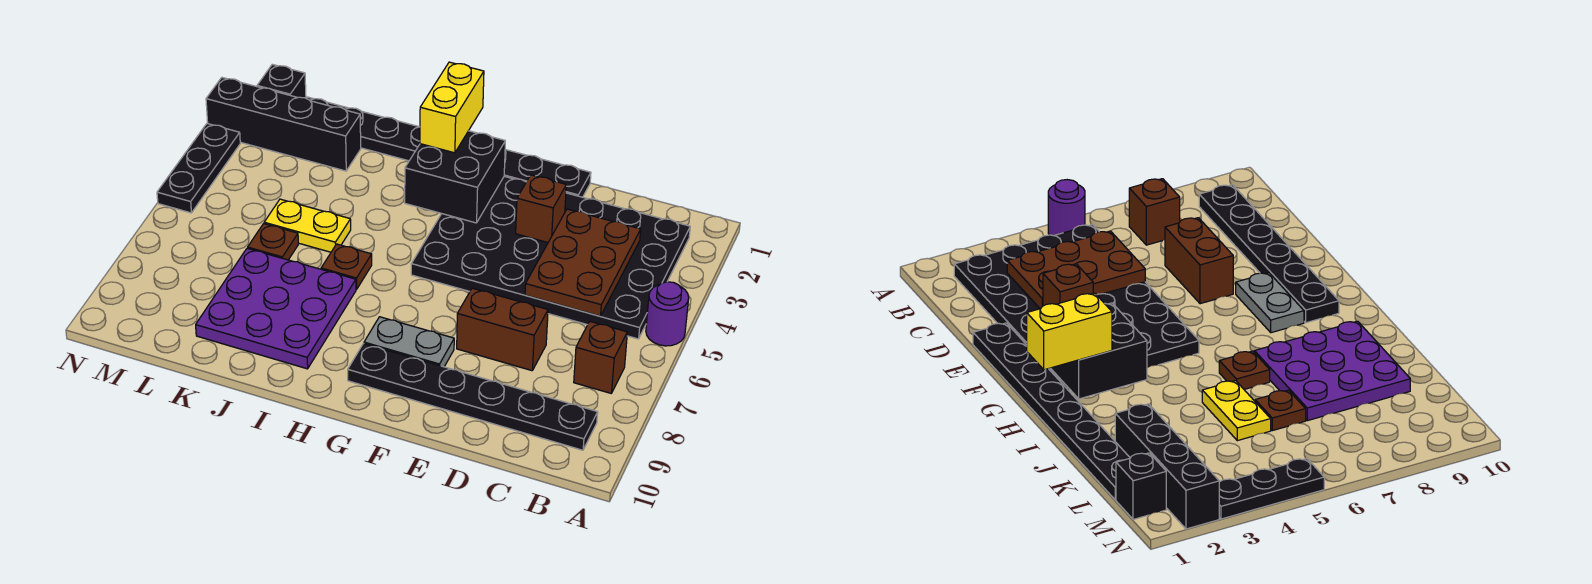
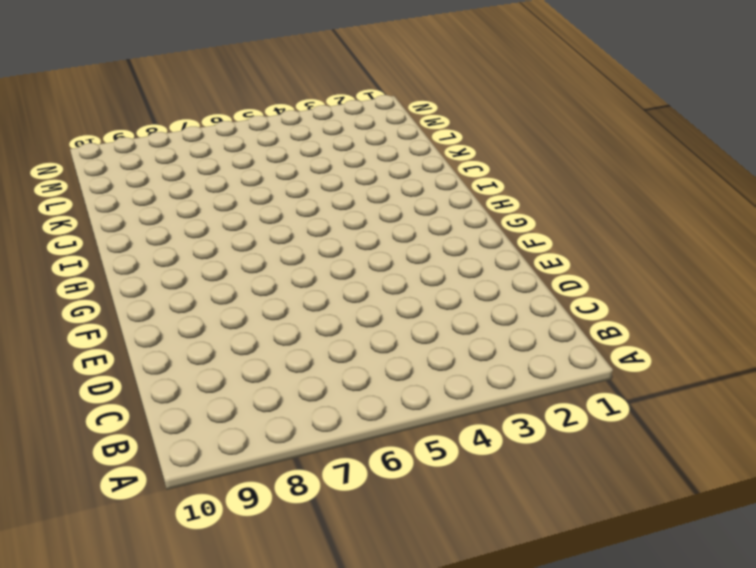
none -> purple round brick A5 level 1
none -> black plate B2:G5 level 1
none -> brown brick B7 level 1

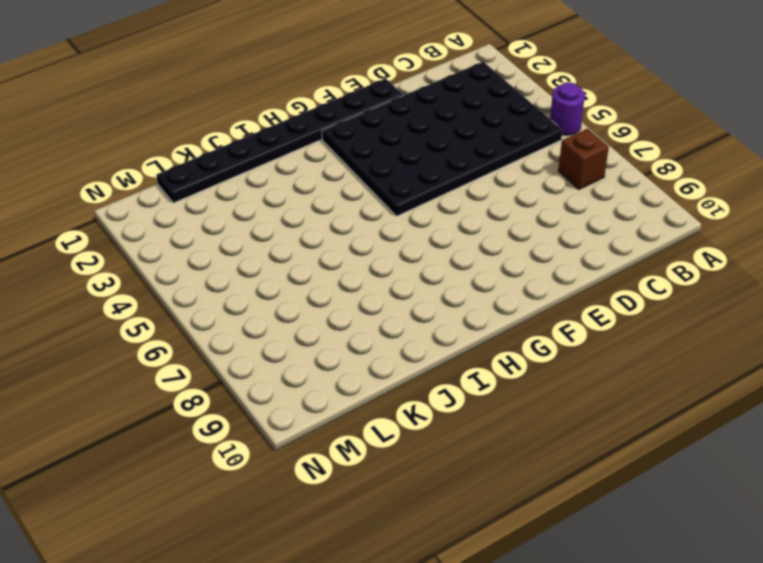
none -> black plate B9:G9 level 1
none -> brown brick D7:E7 level 1
none -> grey plate F8:G8 level 1

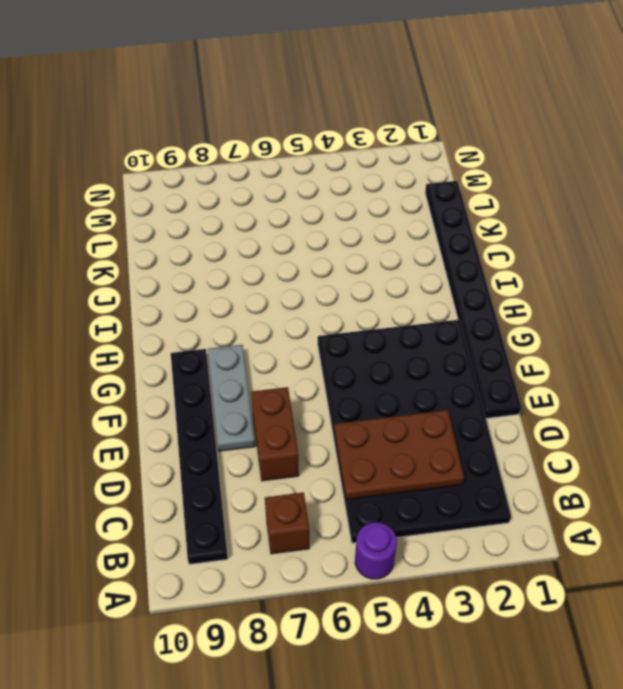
grey plate E8:G8 level 1 -> grey plate F8:G8 level 1
none -> brown plate I6 level 1
none -> purple plate I7:K9 level 1
none -> yellow plate J5:K5 level 1

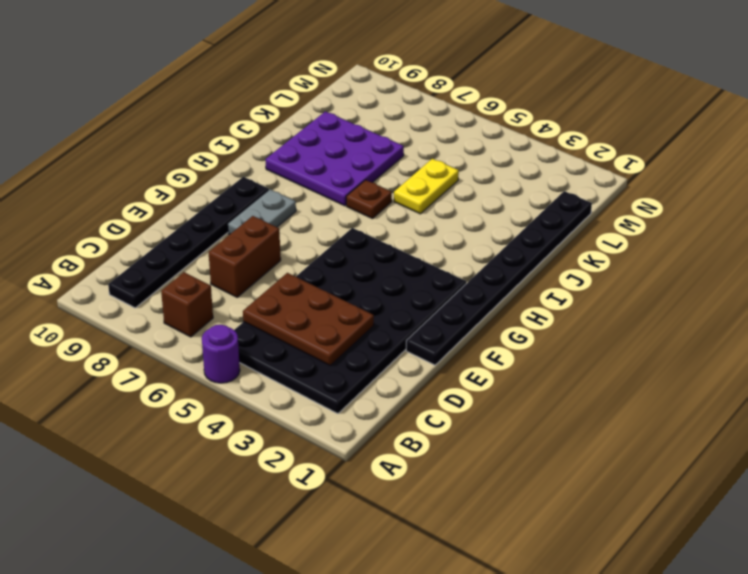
none -> black brick K2:N2 level 1
none -> brown plate K6 level 1
none -> black brick M1 level 1

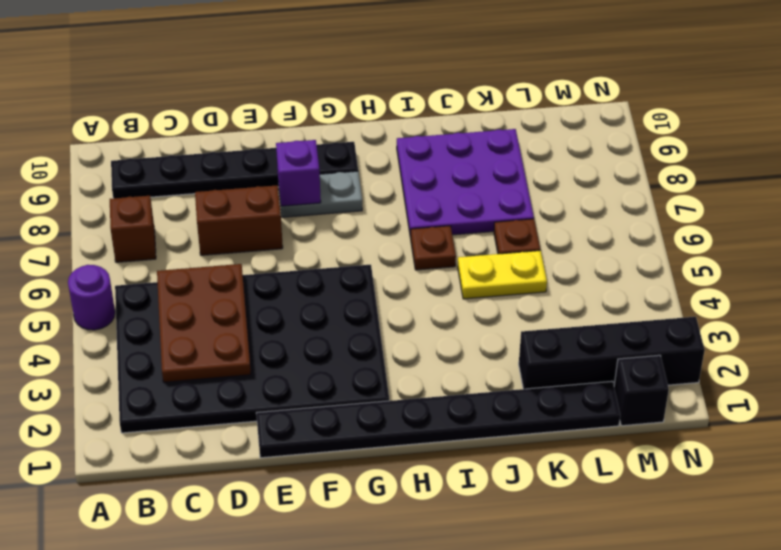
purple brick F8 level 2 -> none
none -> black plate N3:N5 level 1
none -> brown brick E3 level 2
none -> black brick G2:H3 level 2

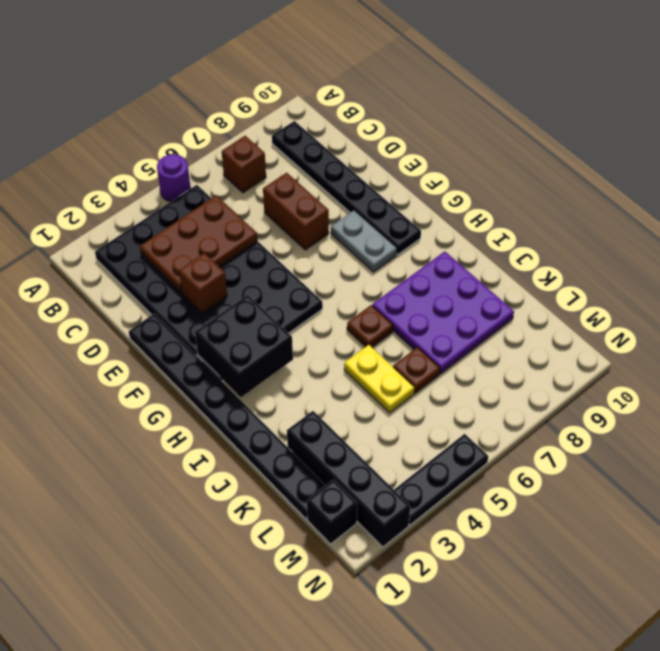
none -> yellow brick H1:H2 level 3

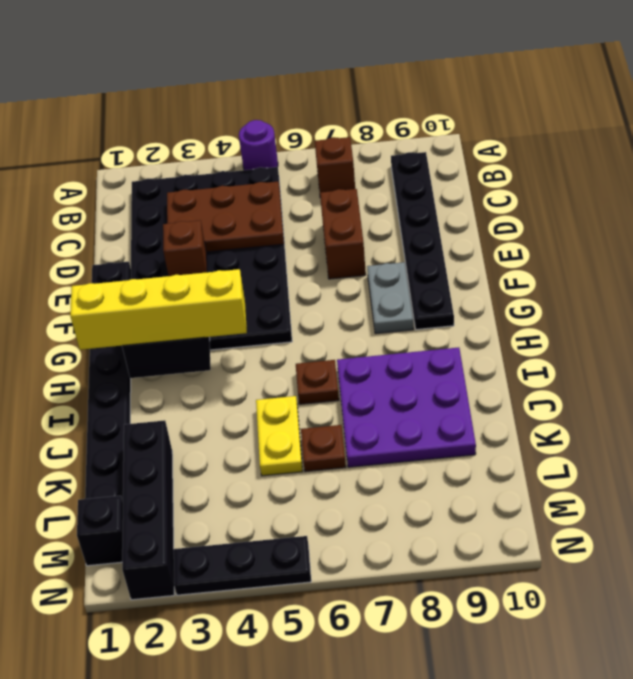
yellow brick H1:H4 level 3 -> yellow brick H1:H2 level 3

